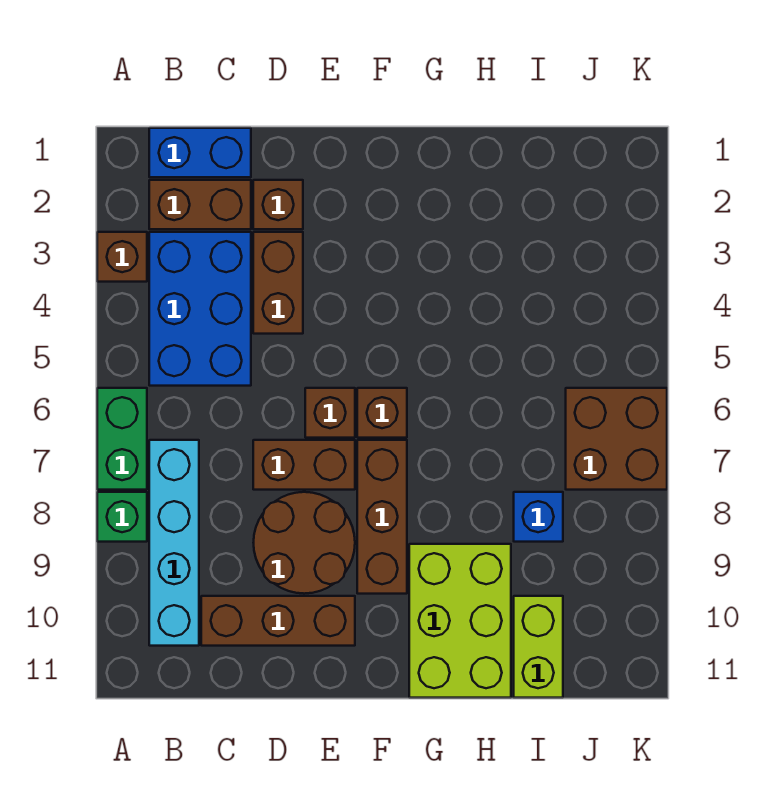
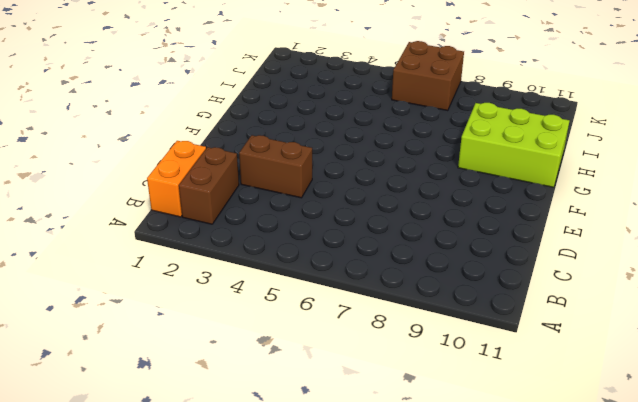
orange brick B1:C1 level 1 -> blue brick B1:C1 level 1
none -> brown brick A3 level 1
none -> green brick A6:A7 level 1
none -> green brick A8 level 1

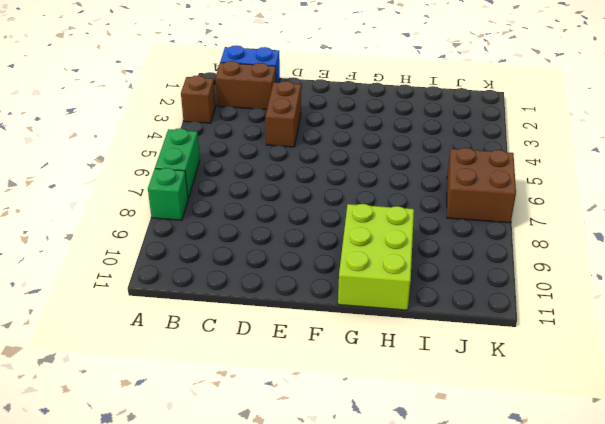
none -> blue brick B3:C5 level 1
none -> cyan brick B7:B10 level 1
none -> brown brick C10:E10 level 1

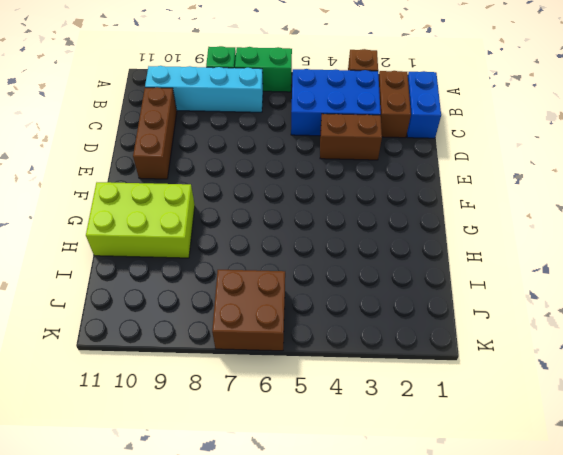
none -> brown brick D2 level 1
none -> brown brick D7:E7 level 1
none -> brown round brick D8:E9 level 1

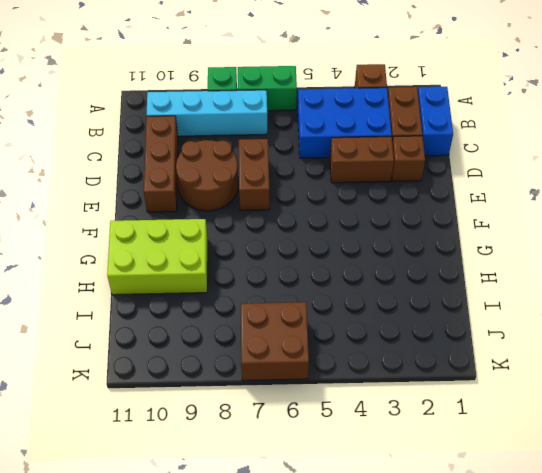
none -> brown brick E6 level 1
none -> brown brick F6 level 1
none -> brown brick F7:F9 level 1

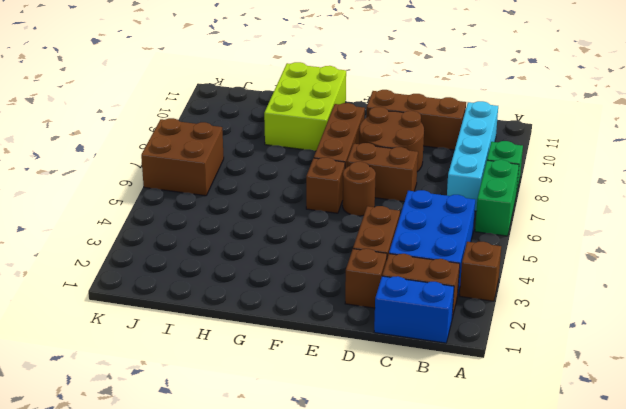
brown round brick E6 level 1 -> brown brick E6 level 1
none -> blue brick I8 level 1
none -> lime brick I10:I11 level 1

